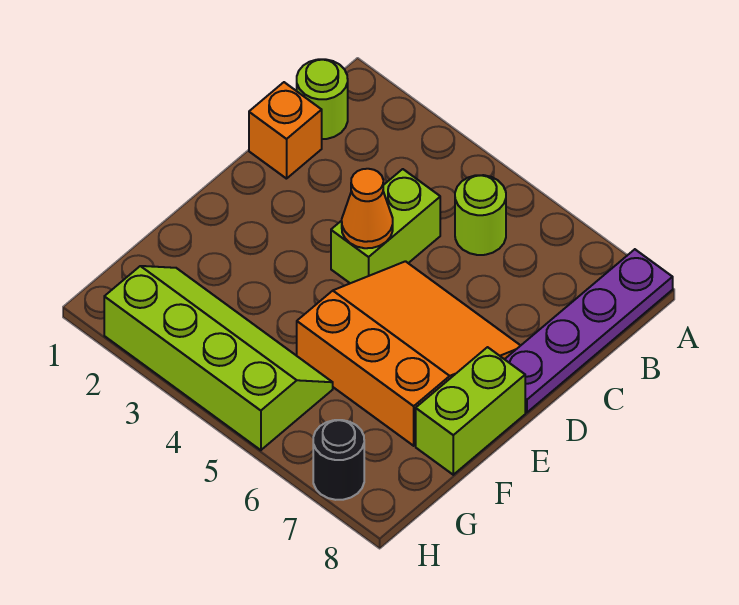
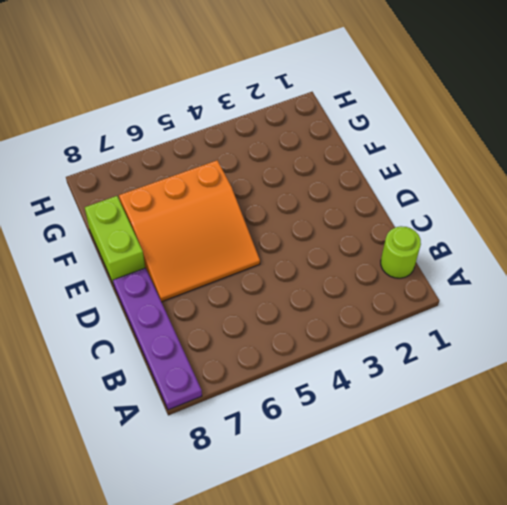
none -> lime round brick B5 level 1
none -> orange brick C1 level 1

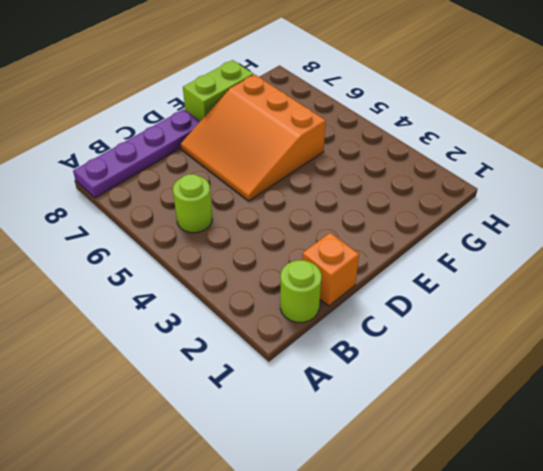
none -> lime brick C4:D4 level 1
none -> lime slope G2:H5 level 1 top H

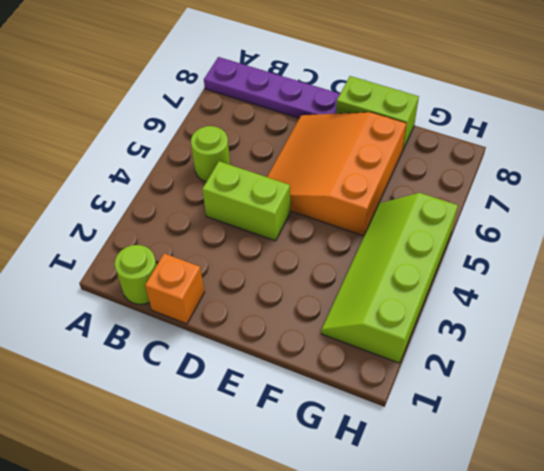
none -> black round brick H7 level 1
none -> orange cone D4 level 2

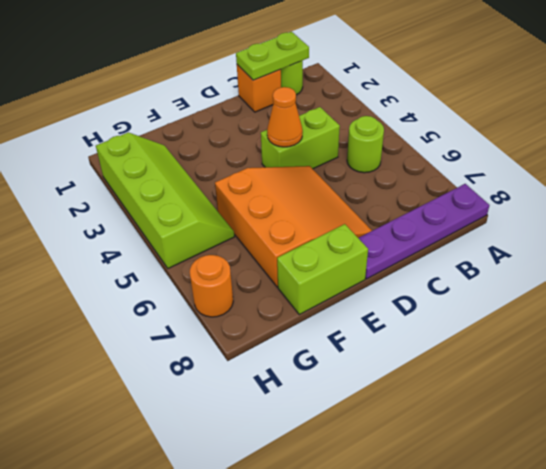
lime plate B1:C1 level 2 -> none
orange round brick H7 level 1 -> black round brick H7 level 1

